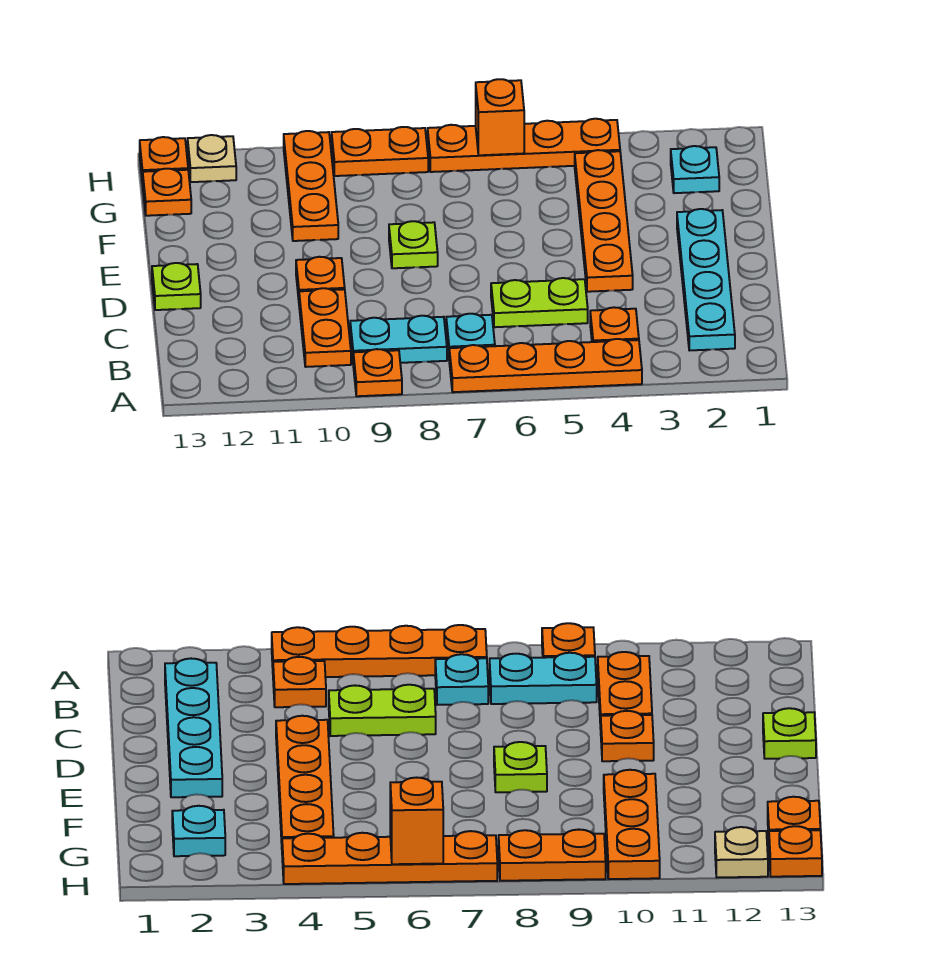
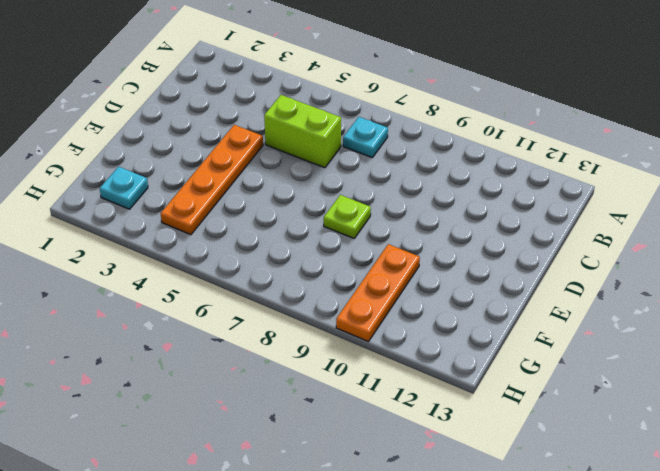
lime brick C5:C6 level 1 -> lime plate C5:C6 level 1
none -> orange plate A4:A7 level 1
none -> orange plate A9 level 1
none -> cyan plate B2:E2 level 1

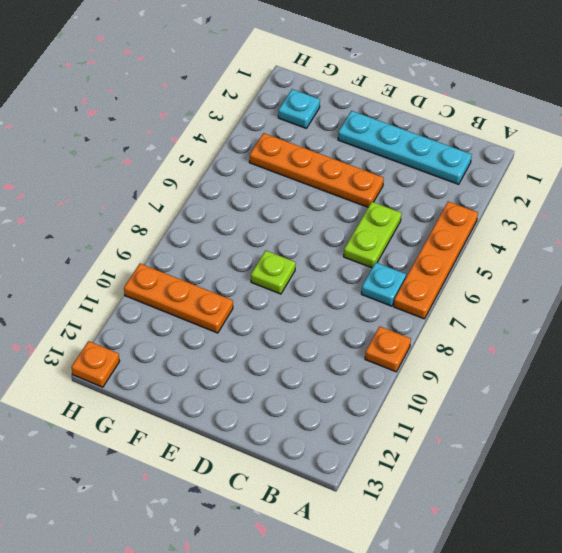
none -> orange plate B4 level 1
none -> cyan plate B8:B9 level 1
none -> orange plate B10:C10 level 1

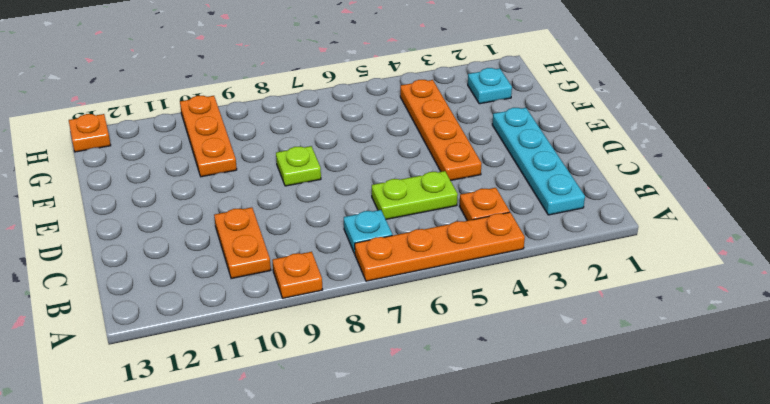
none -> cyan plate B8:B9 level 1
none -> orange plate D10 level 1
none -> lime plate D13 level 1

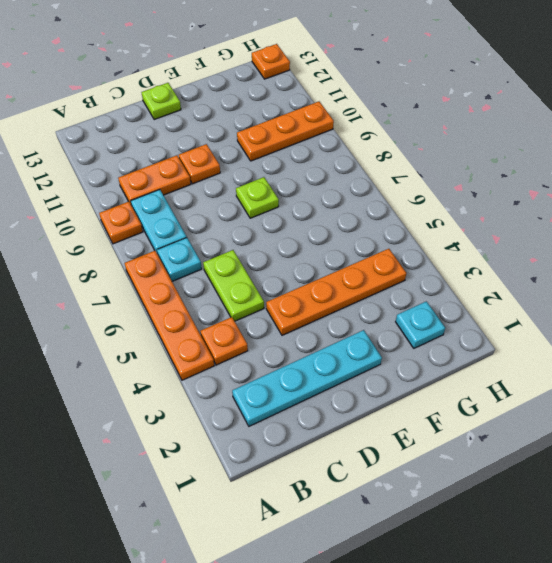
none -> orange plate G13 level 1
none -> orange plate H4:H7 level 1
none -> orange plate H8:H9 level 1

